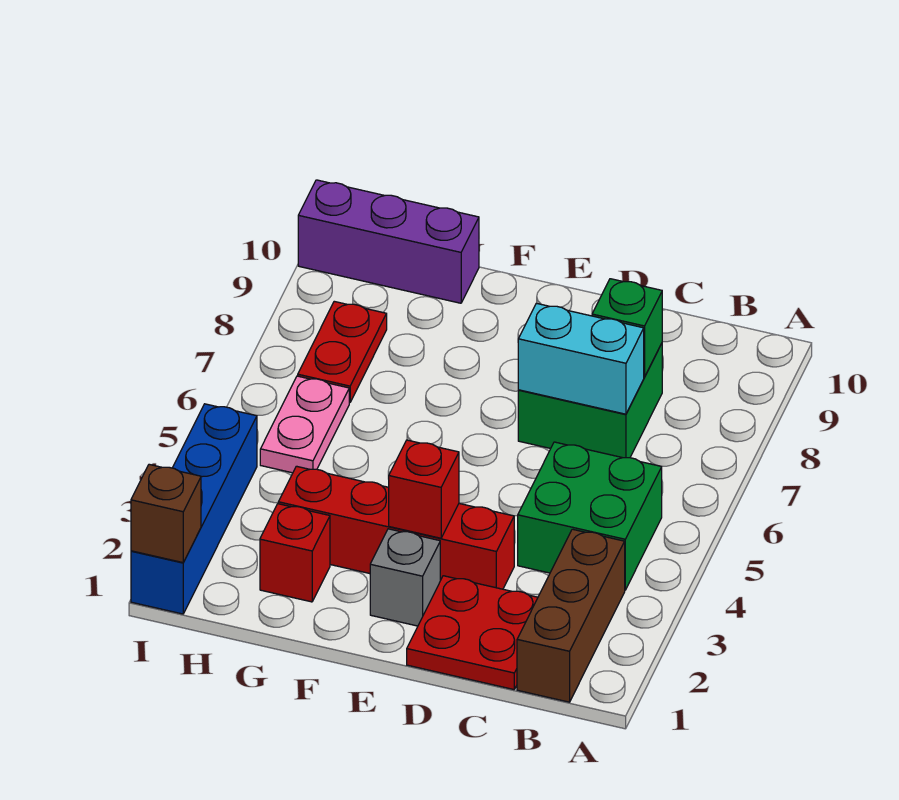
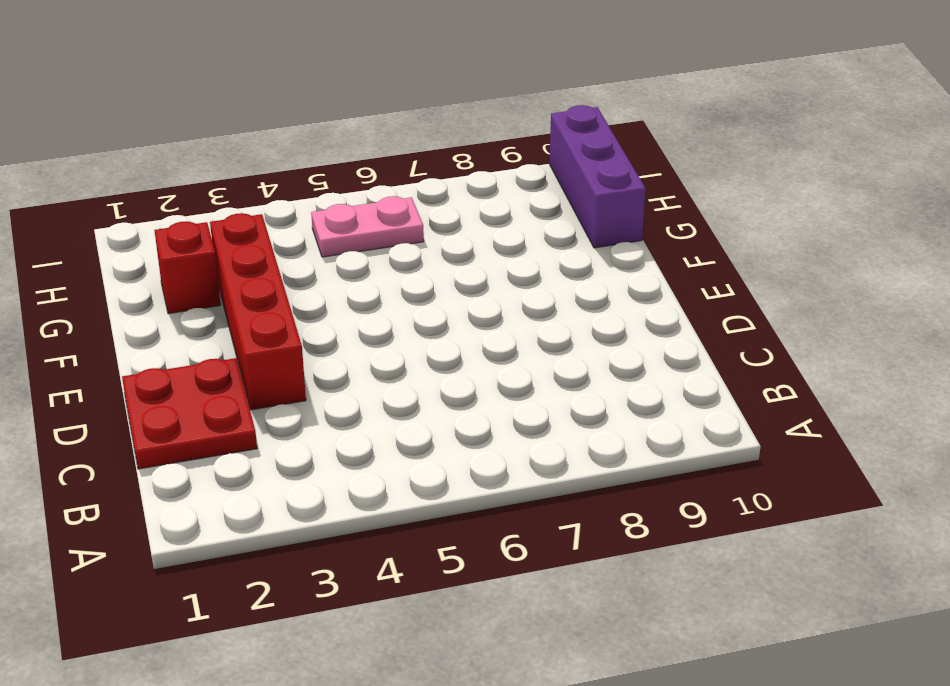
none -> brown brick B1:B3 level 1
none -> green brick B4:C5 level 1
none -> green brick C7:D8 level 1

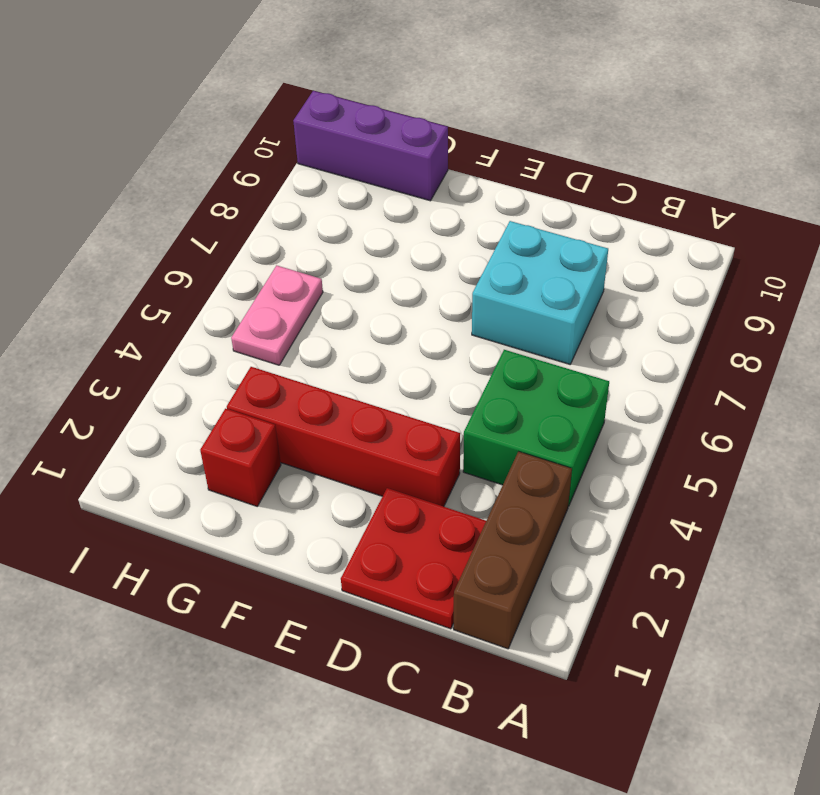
cyan brick C7:D8 level 1 -> green brick C7:D8 level 1
none -> grey brick E2 level 1
none -> red plate H7:H8 level 1
none -> blue brick I1:I4 level 1

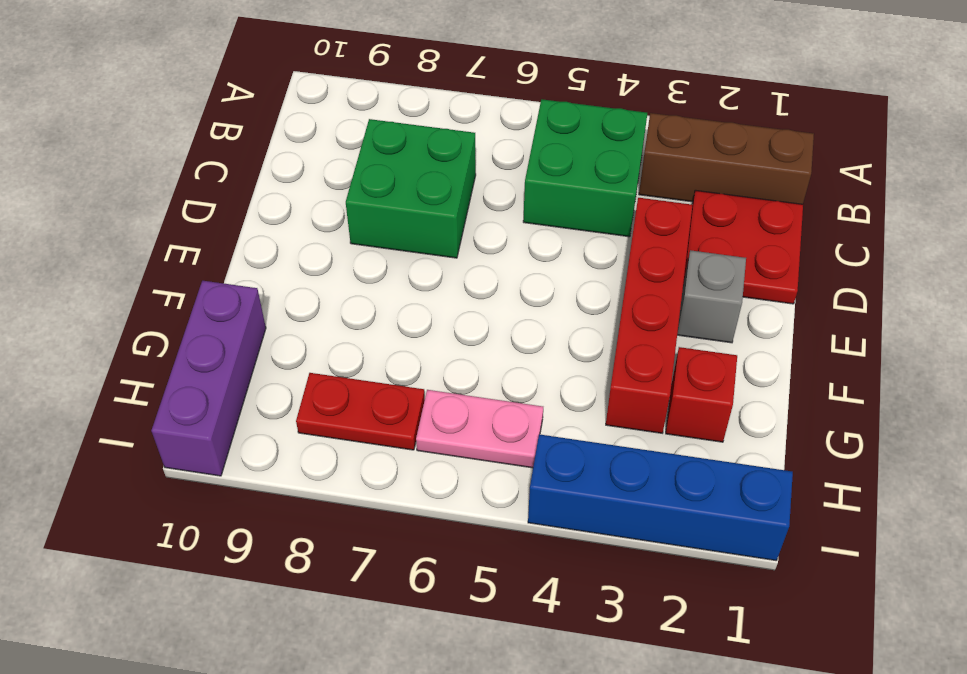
none -> cyan brick C7:D7 level 2
none -> green brick C8 level 2
none -> red brick E3 level 2

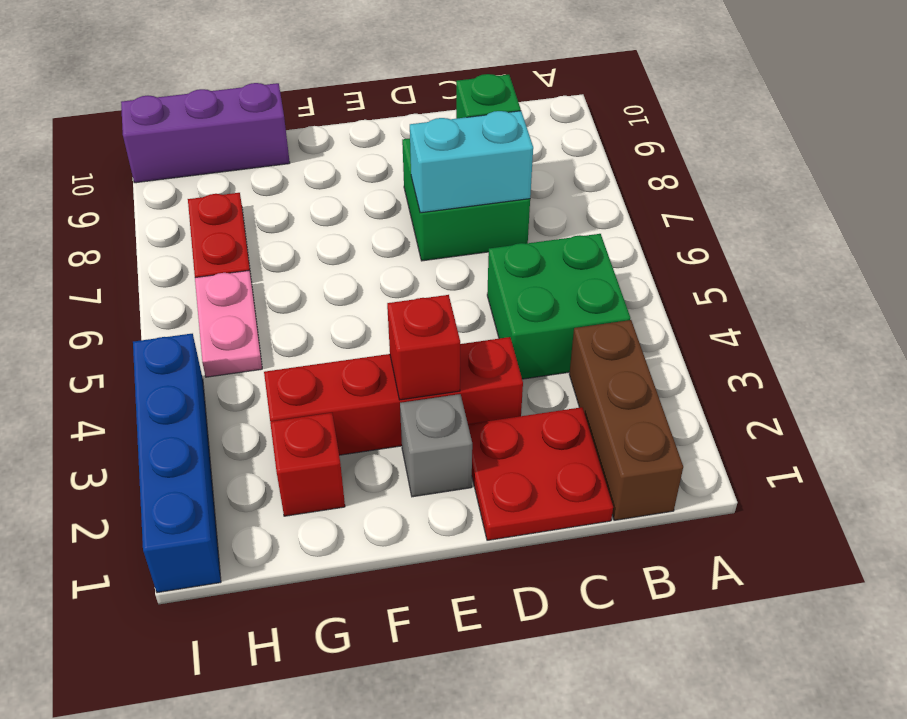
none -> brown brick I1 level 2

